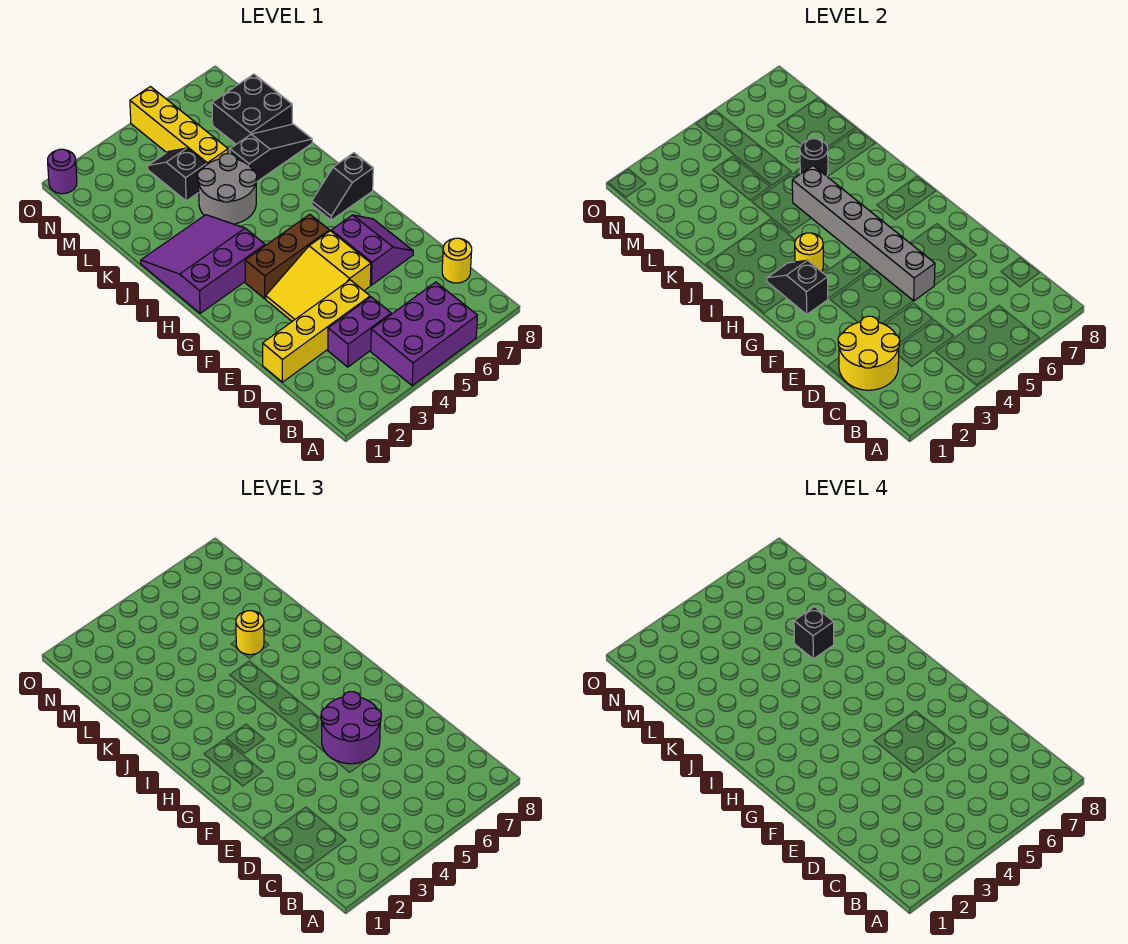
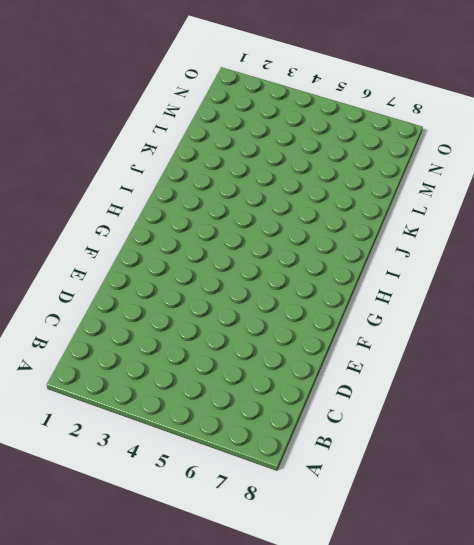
none -> purple brick A4:B6 level 1
none -> purple brick C3:C4 level 1
none -> yellow round brick C8 level 1

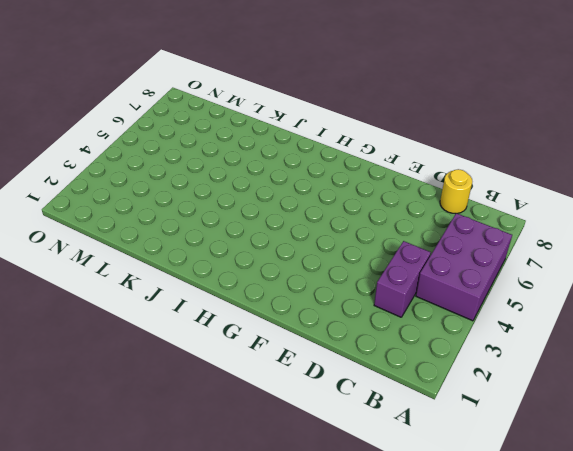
none -> yellow brick D1:D4 level 1
none -> yellow slope E3:F5 level 1 top 5
none -> purple slope E6:F7 level 1 top 6

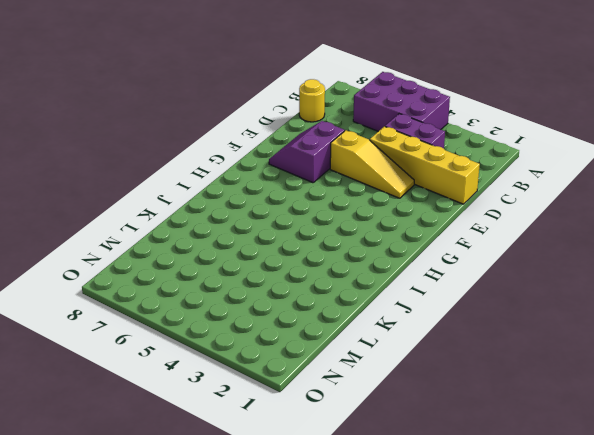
yellow slope E3:E5 level 1 top 5 -> yellow slope E3:F5 level 1 top 5
none -> brown brick G3:G5 level 1
none -> purple slope H1:J3 level 1 top H
none -> black slope H7:H8 level 1 top 8

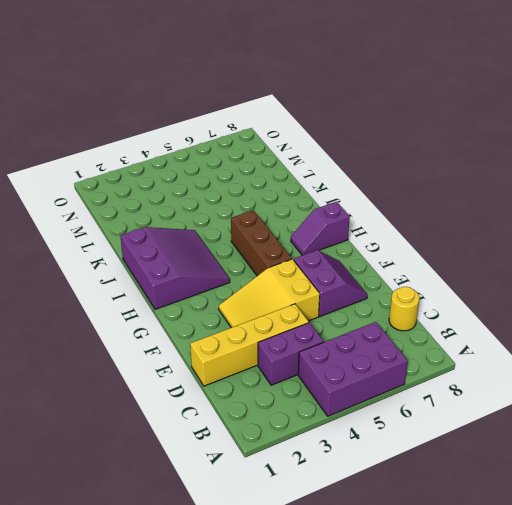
brown brick G5:I5 level 1 -> brown brick G3:G5 level 1
purple slope H1:J3 level 1 top 1 -> purple slope H1:J3 level 1 top H
purple slope H7:H8 level 1 top 8 -> black slope H7:H8 level 1 top 8
none -> grey round brick J4:K5 level 1
none -> black slope K6:K8 level 1 top 6
none -> black slope L4:M4 level 1 top L

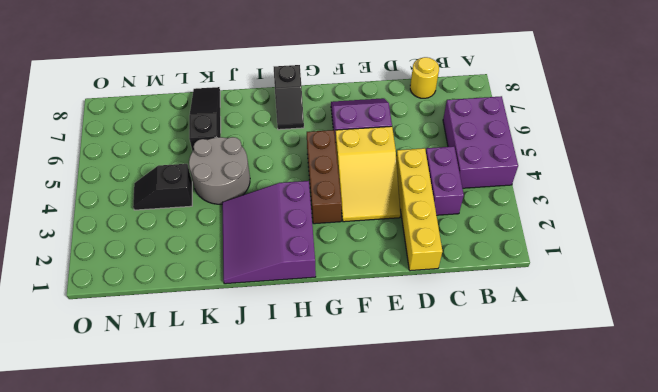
none -> yellow brick L5:O5 level 1
none -> black brick L7:M8 level 1
none -> purple round brick O1 level 1

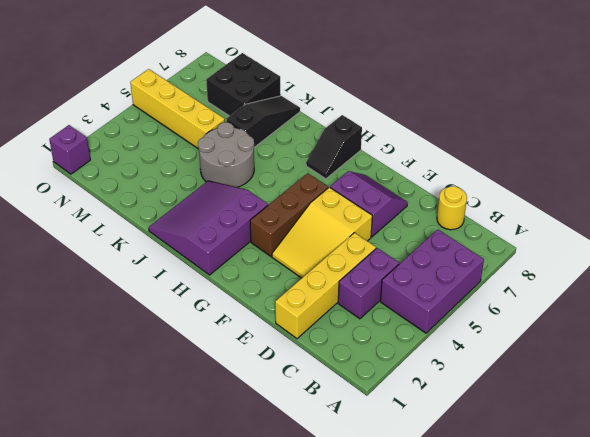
purple brick O1 level 1 -> purple round brick O1 level 1
none -> black slope L4:M4 level 1 top L
none -> yellow round brick C1:D2 level 2
none -> grey brick E5:J5 level 2

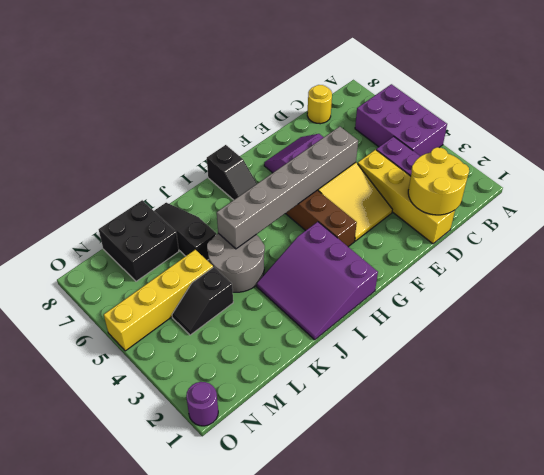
none -> black slope G2:H2 level 2 top G
none -> yellow round brick H3 level 2
none -> black round brick K6 level 2

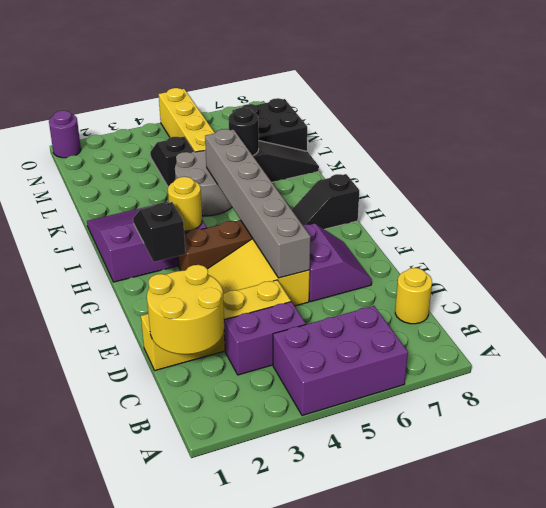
none -> purple round brick E5:F6 level 3
none -> yellow round brick K6 level 3
none -> black brick K6 level 4

